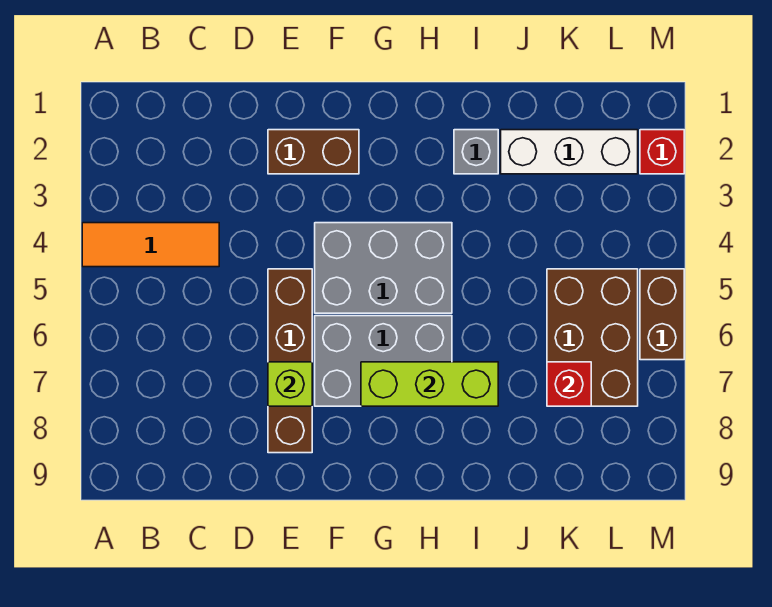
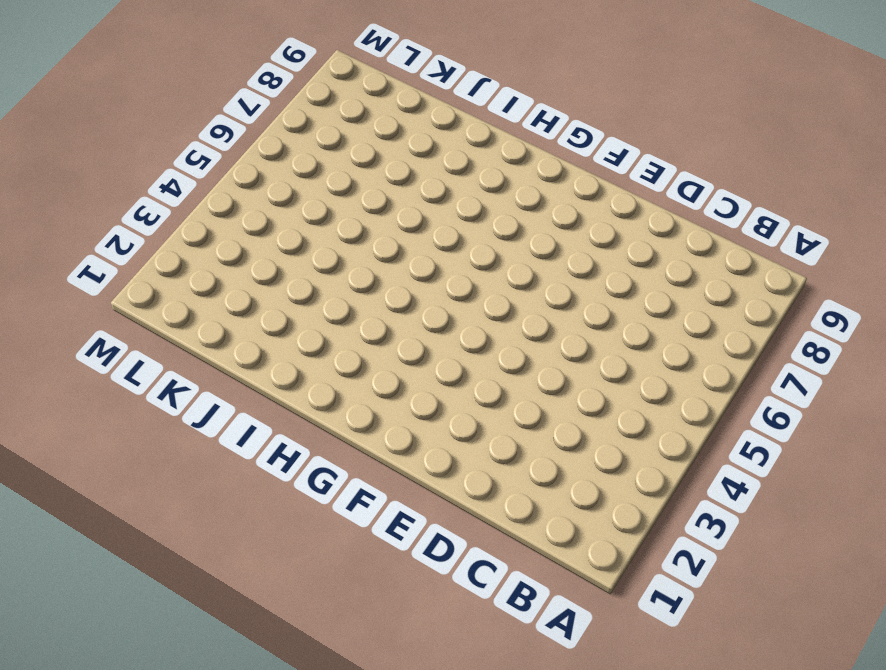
none -> orange tile A4:C4 level 1
none -> brown brick E2:F2 level 1
none -> brown brick E5:E8 level 1

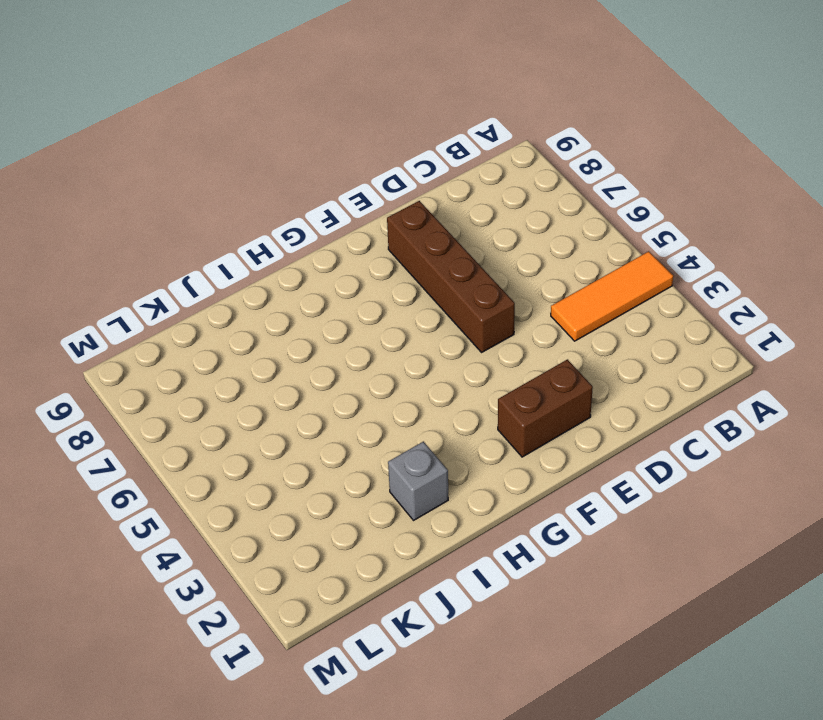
none -> grey brick F4:H5 level 1
none -> grey brick F6:H7 level 1
none -> white brick J2:L2 level 1

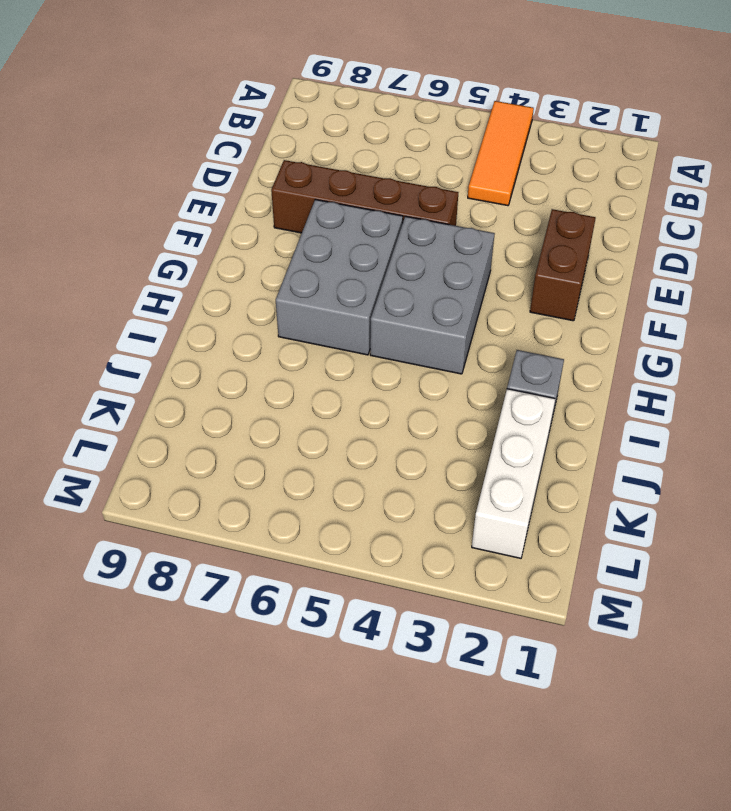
none -> brown brick K5:L7 level 1
none -> red brick M2 level 1
none -> brown brick M5:M6 level 1

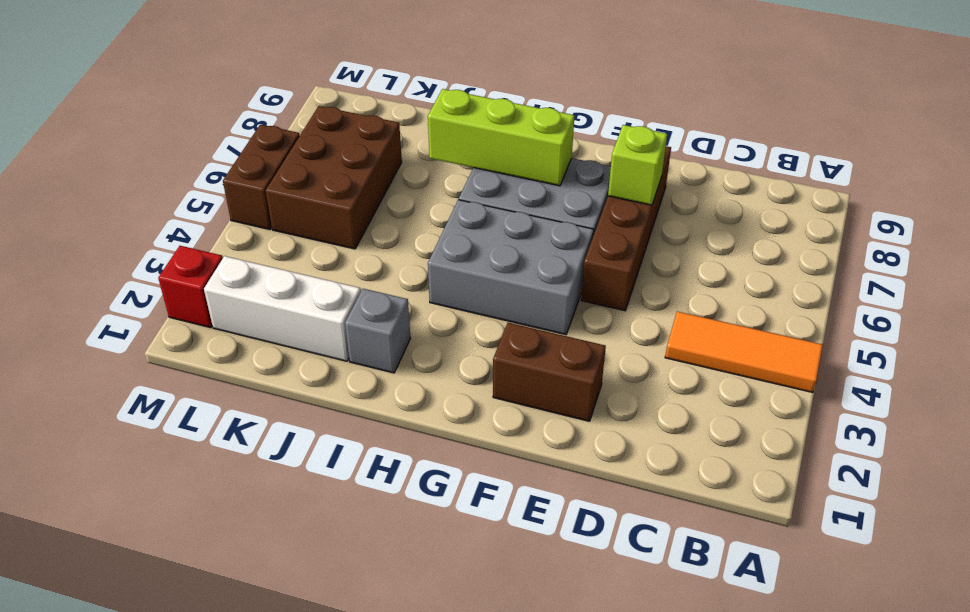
none -> red brick K7 level 2

